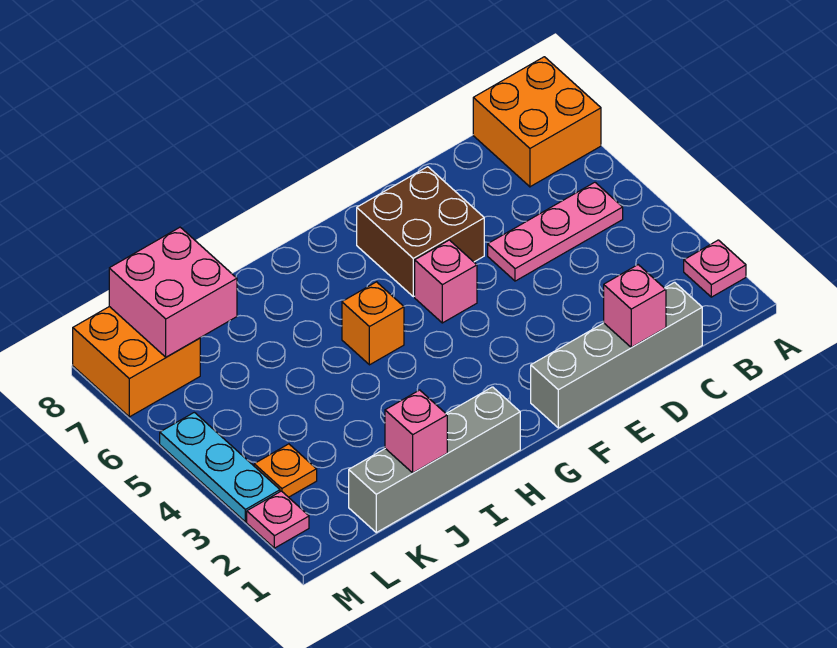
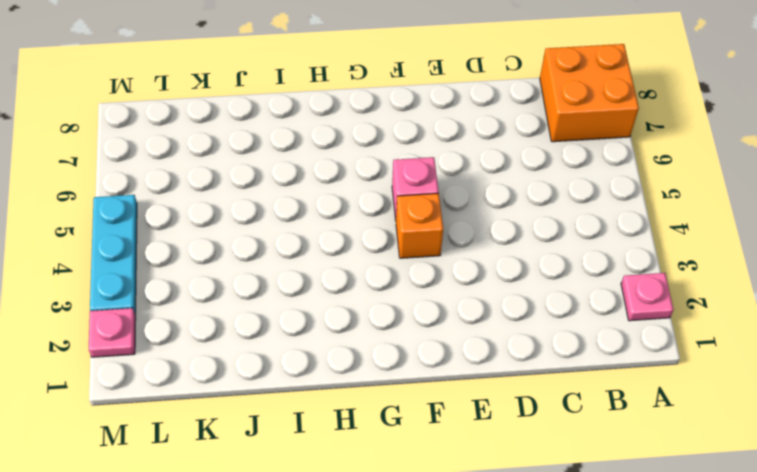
orange brick F4 level 1 -> orange brick H5 level 1
none -> pink plate B5:D5 level 1
none -> grey brick C1:F1 level 1
none -> brown brick E6:F7 level 1

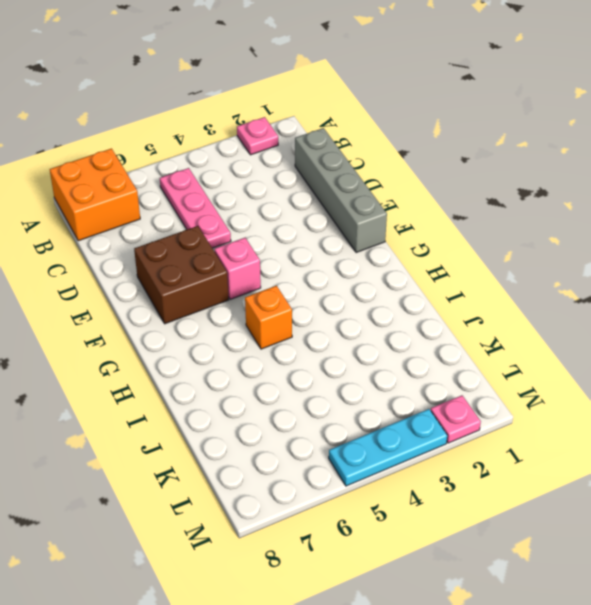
none -> grey brick H1:K1 level 1
none -> orange plate L3 level 1
none -> orange brick L7:M8 level 1

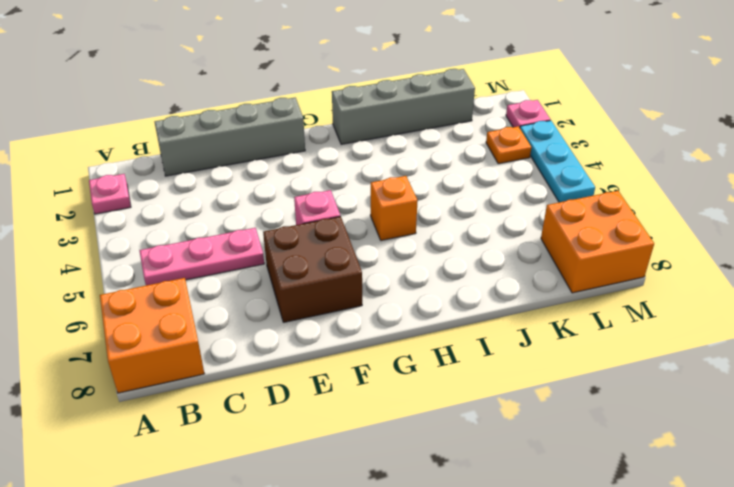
none -> pink brick D1 level 2
none -> pink brick J1 level 2
none -> pink brick K7:L8 level 2

